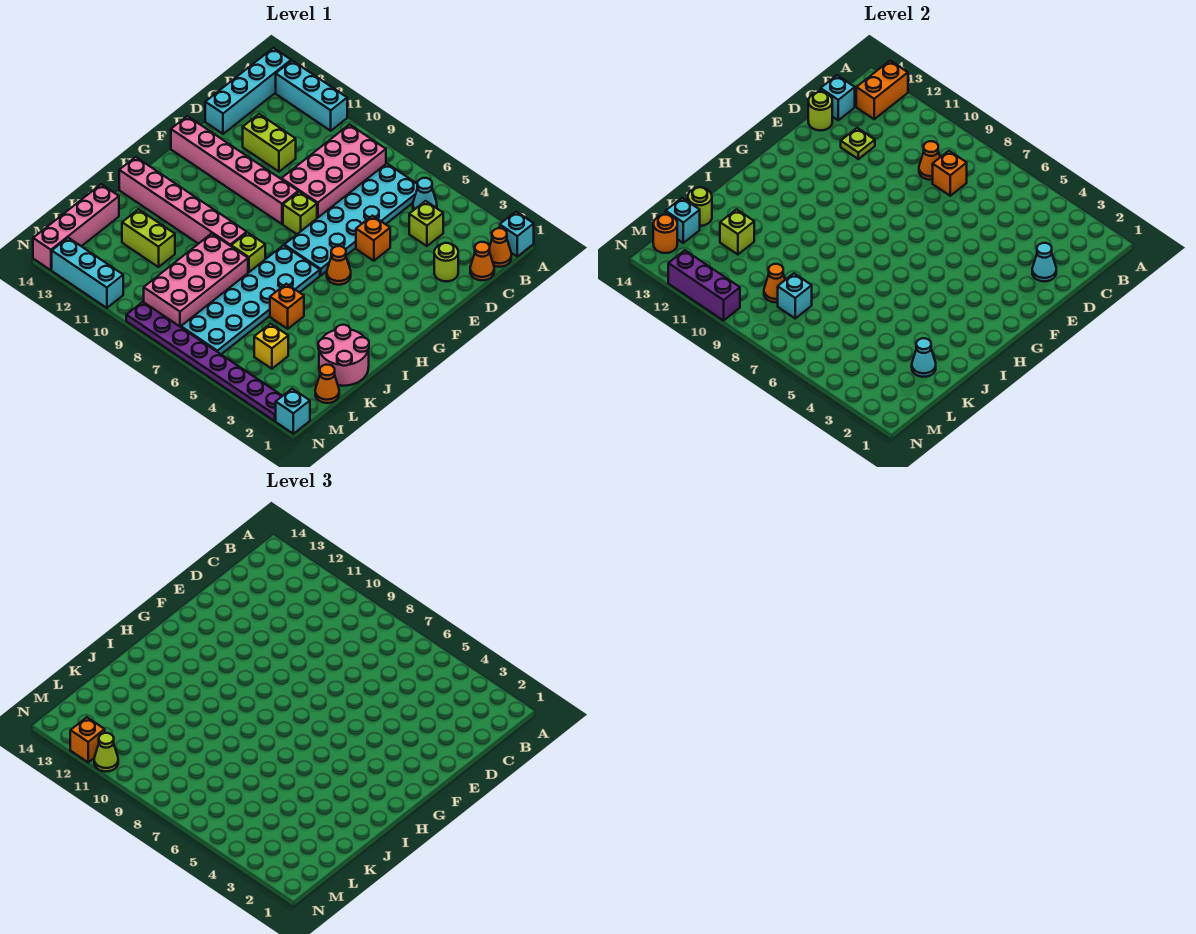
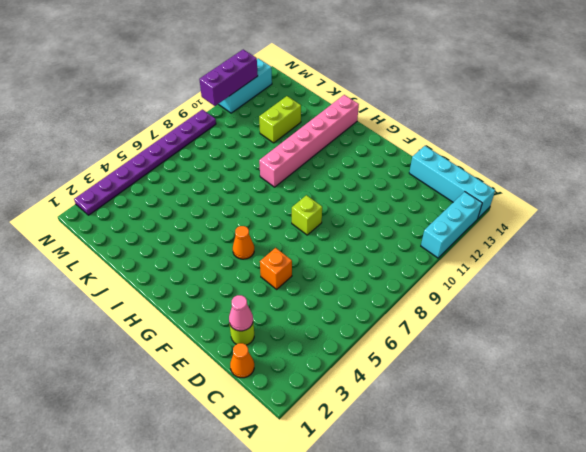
pink cone D2 level 2 -> cyan cone D2 level 2
none -> cyan brick A1 level 1
none -> orange cone B1 level 1
none -> cyan cone B5 level 1
none -> cyan plate B6:G7 level 1

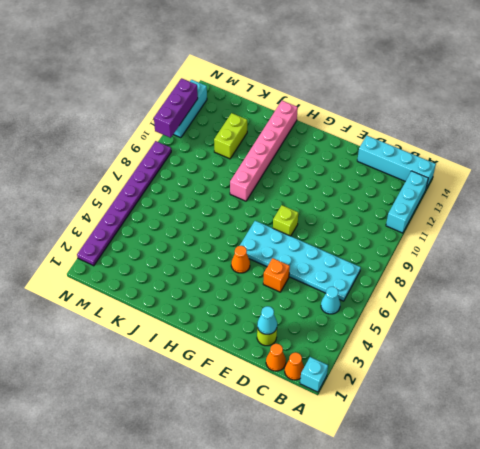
none -> pink brick B8:E9 level 1
none -> lime brick C4 level 1
none -> lime brick D11:D12 level 1
none -> pink brick F9:F14 level 1

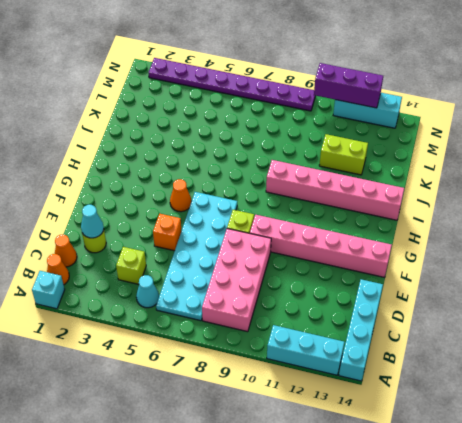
none -> lime brick D11:D12 level 1
none -> cyan plate H6:M7 level 1
none -> lime brick I8 level 1
none -> pink round brick J1:K2 level 1

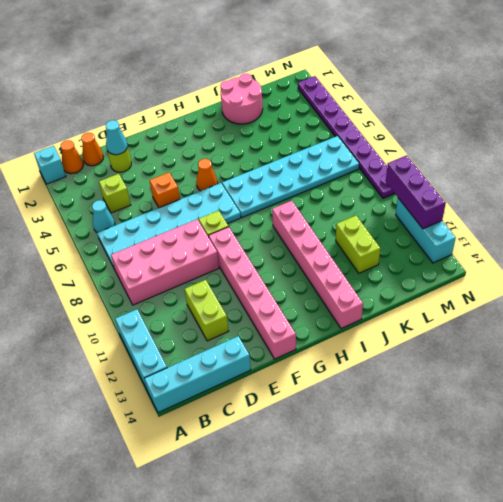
none -> lime brick I8 level 1
none -> orange brick J5 level 1
none -> pink brick J8:M9 level 1
none -> pink brick K14:N14 level 1

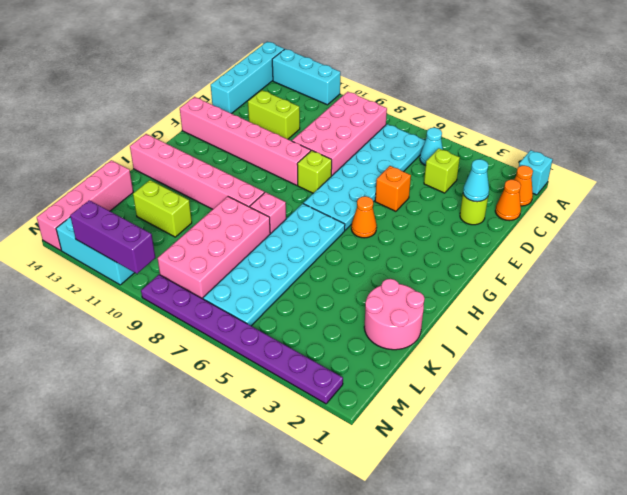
pink brick I8 level 1 -> lime brick I8 level 1
none -> orange brick J5 level 1
none -> orange cone L1 level 1
none -> yellow brick L4 level 1
none -> cyan brick N1 level 1

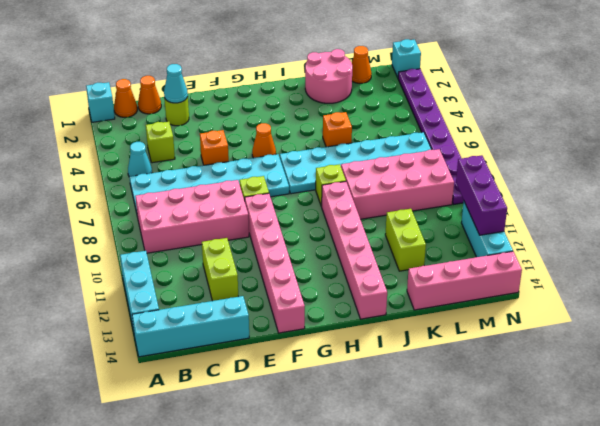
none -> yellow brick L4 level 1
none -> orange brick A13:B13 level 2
none -> orange brick C8 level 2
none -> orange cone C9 level 2

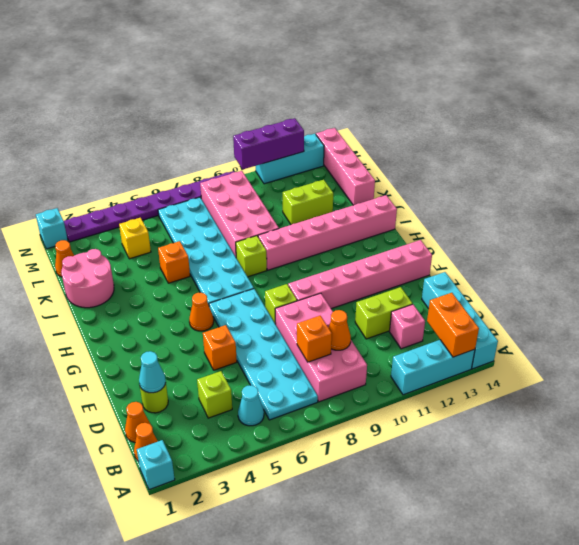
pink brick C12 level 1 -> none
none -> cyan brick C14 level 2
none -> lime plate D12 level 2
none -> lime round brick D14 level 2
none -> cyan cone K2 level 2

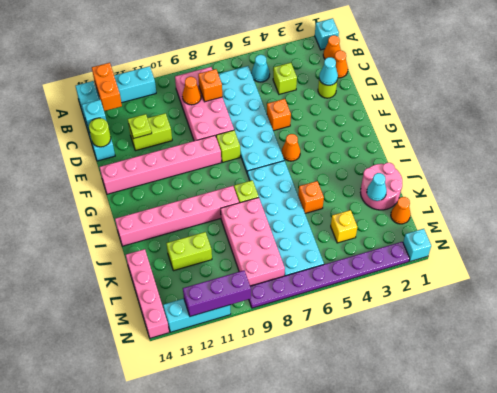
none -> lime brick K12 level 2
none -> lime round brick K14 level 2
none -> cyan brick L8 level 2
none -> orange cone L9 level 2

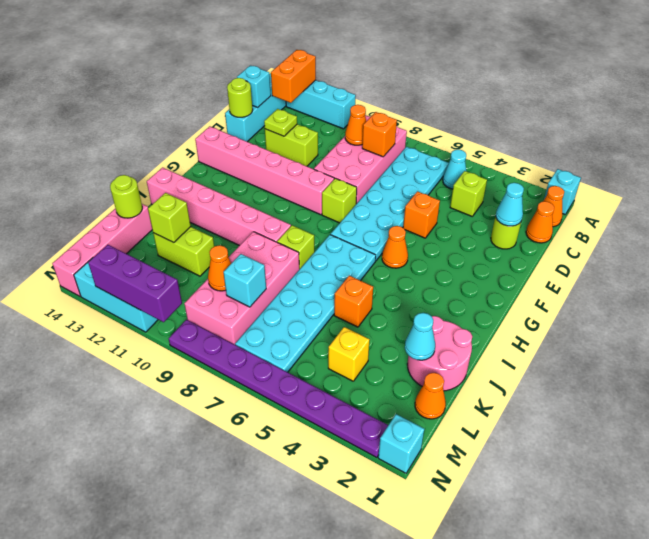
none -> cyan brick L14 level 2
none -> orange round brick M14 level 2
none -> lime cone N11 level 3
none -> orange brick N12 level 3

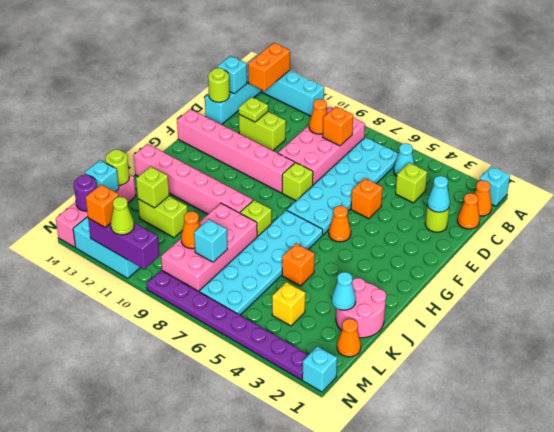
purple round brick M14 level 2 -> orange round brick M14 level 2

